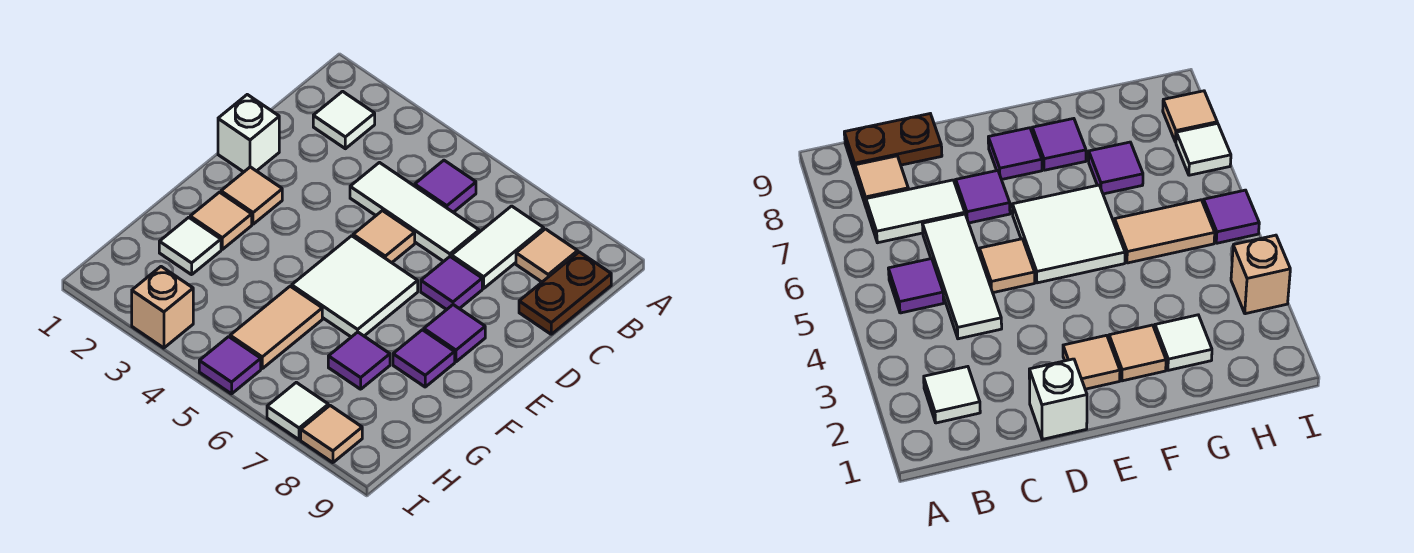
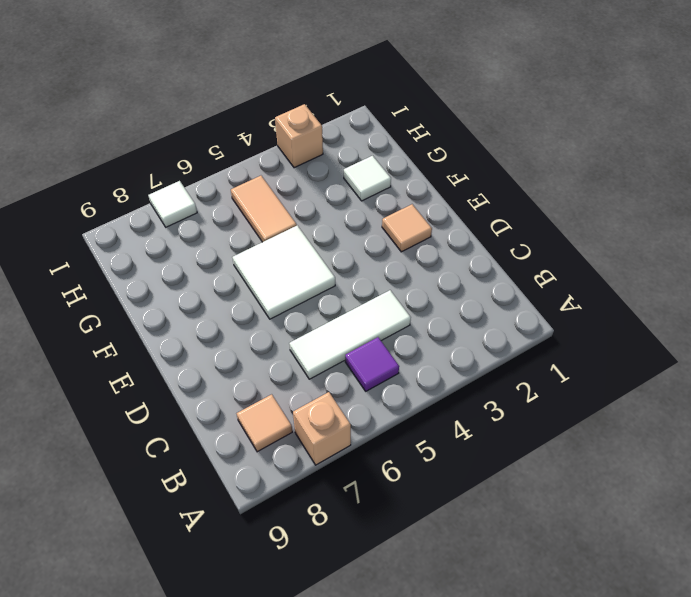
tan brick A7 level 1 -> none
none -> white tile B2 level 1
none -> white tile B7:C7 level 1
none -> brown plate B9:C9 level 1

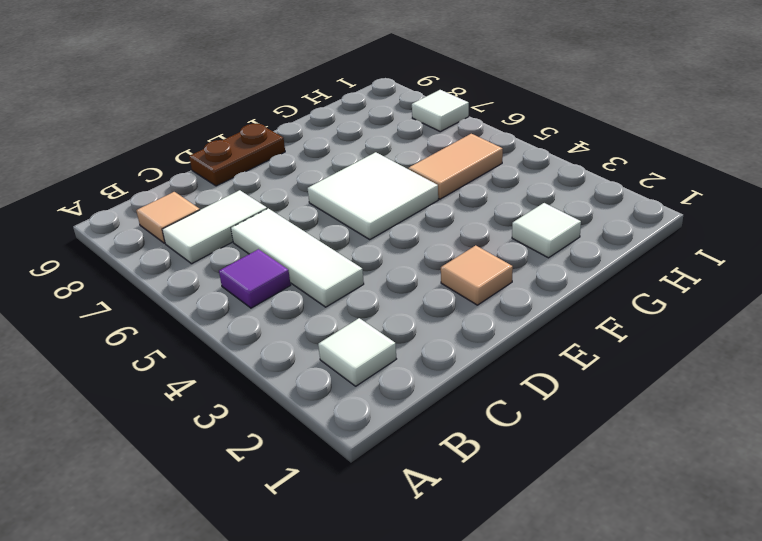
brown plate D9:E9 level 1 -> brown plate B9:C9 level 1
none -> white brick D1 level 1
none -> tan tile D5 level 1
none -> purple tile D7 level 1

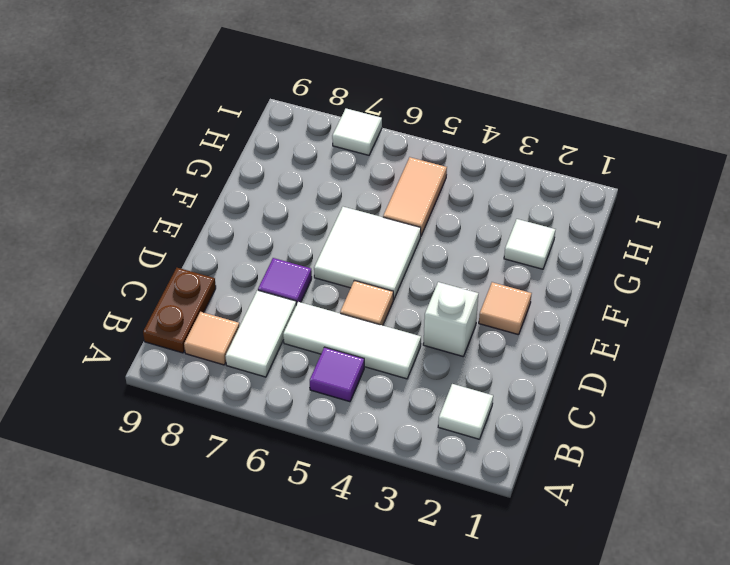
white brick D3 level 1 -> white brick D1 level 1
none -> purple tile E8 level 1
none -> tan tile F2 level 1
none -> purple tile F8 level 1

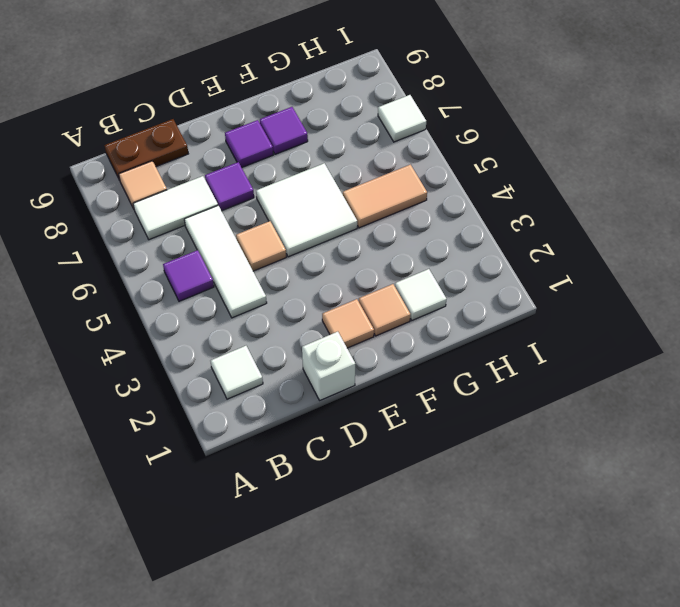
none -> purple tile G7 level 1
none -> tan brick I3 level 1
none -> purple tile I5 level 1

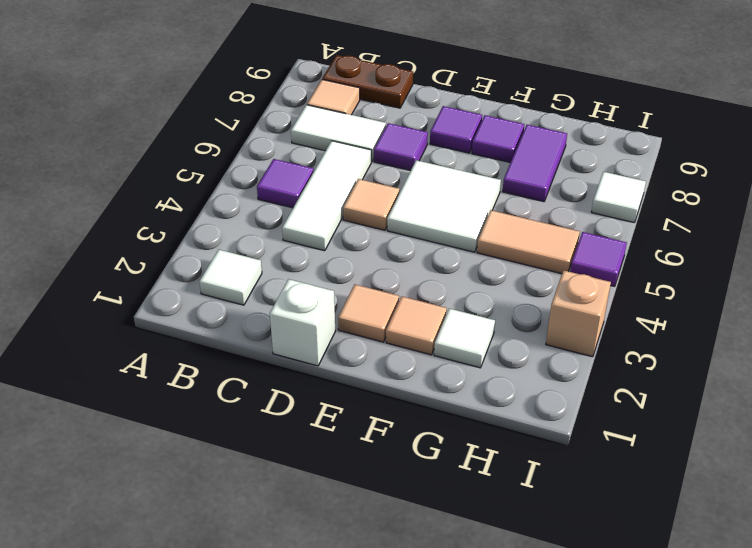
purple tile G7:G8 level 1 -> purple tile G7 level 1
none -> tan tile I8 level 1

